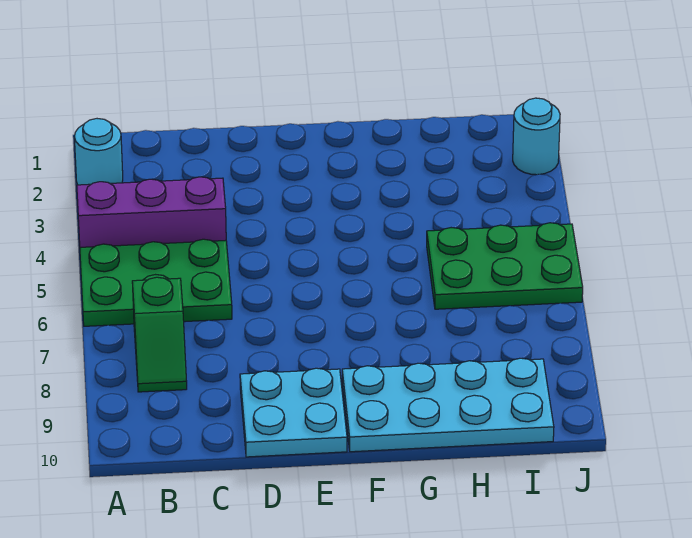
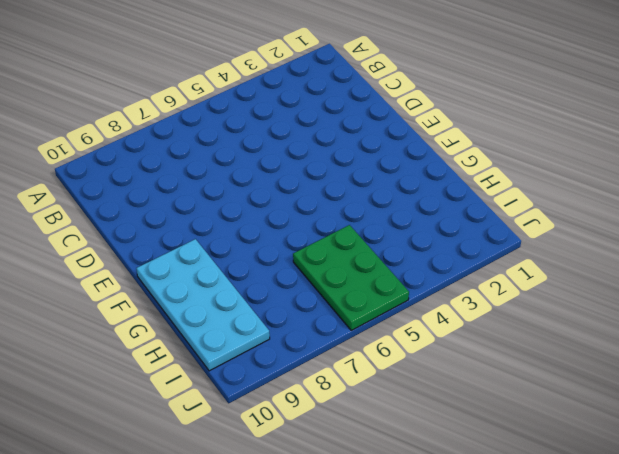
none -> cyan round brick A2 level 1
none -> purple brick A4:C4 level 1

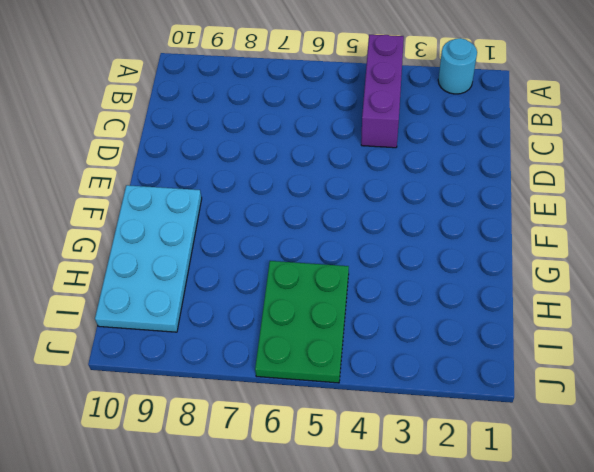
none -> green plate A5:C6 level 1
none -> green slope B7:B8 level 1 top 7

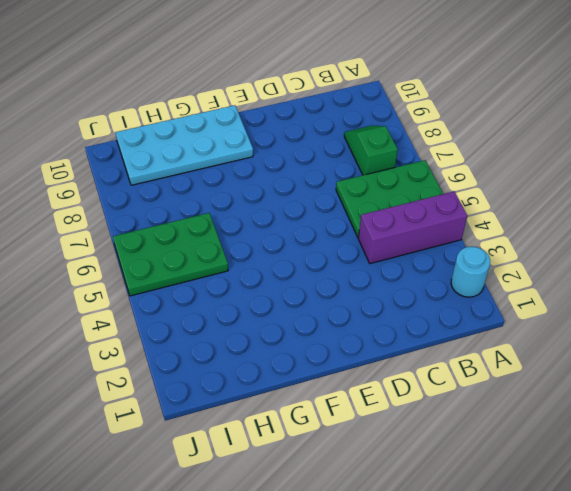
none -> cyan plate D9:E10 level 1
none -> cyan round brick J2 level 1

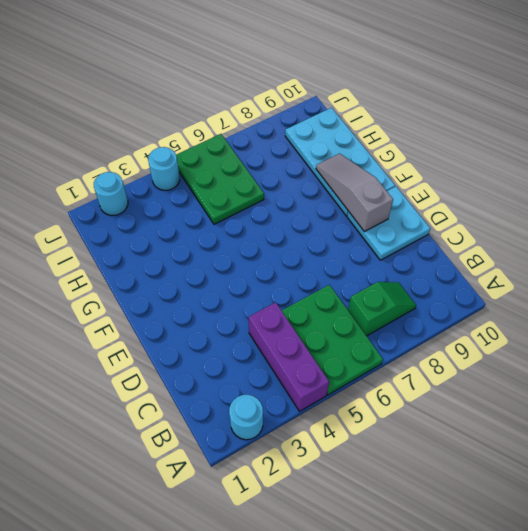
grey slope E9:G9 level 2 top E -> none
cyan round brick J4 level 1 -> none

